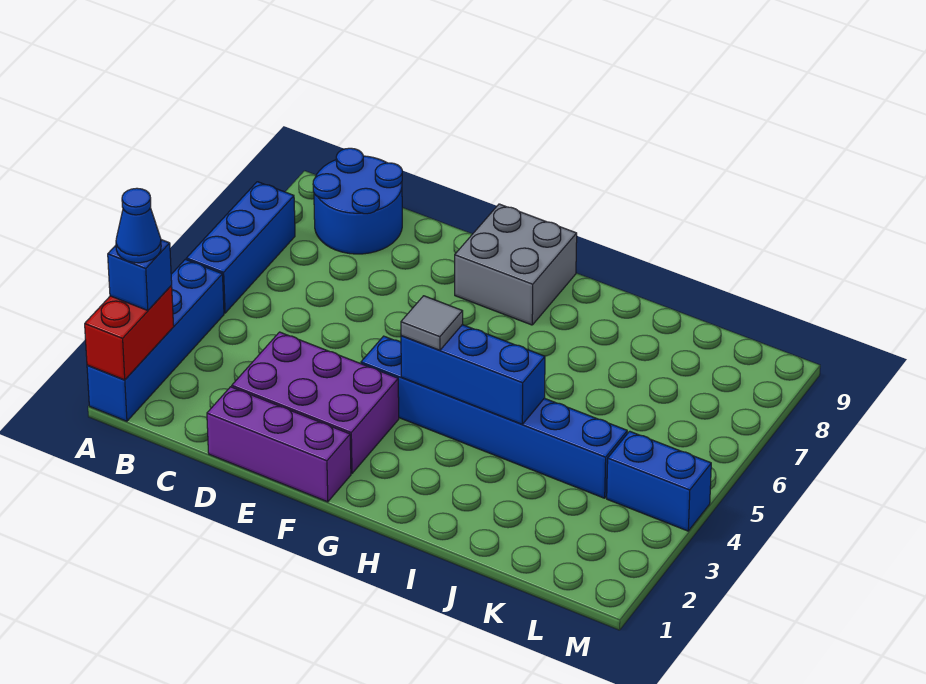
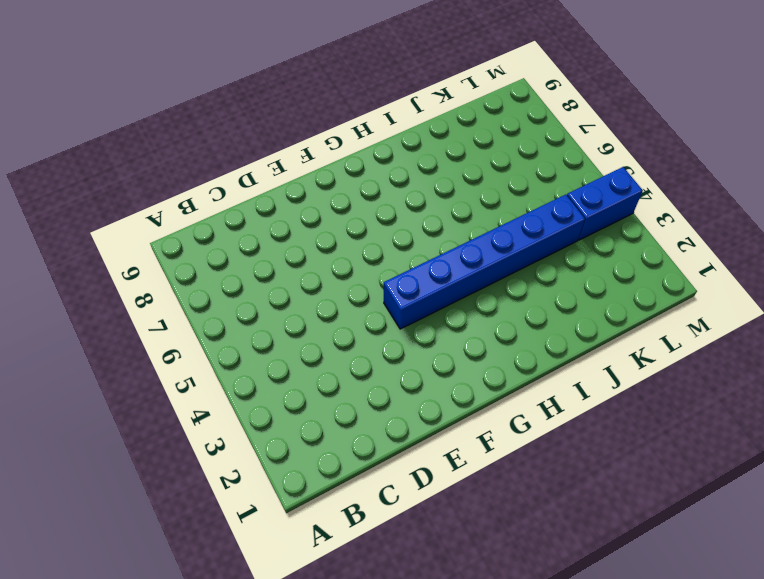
none -> blue brick A1:A4 level 1
none -> blue brick A5:A7 level 1
none -> blue round brick B8:C9 level 1

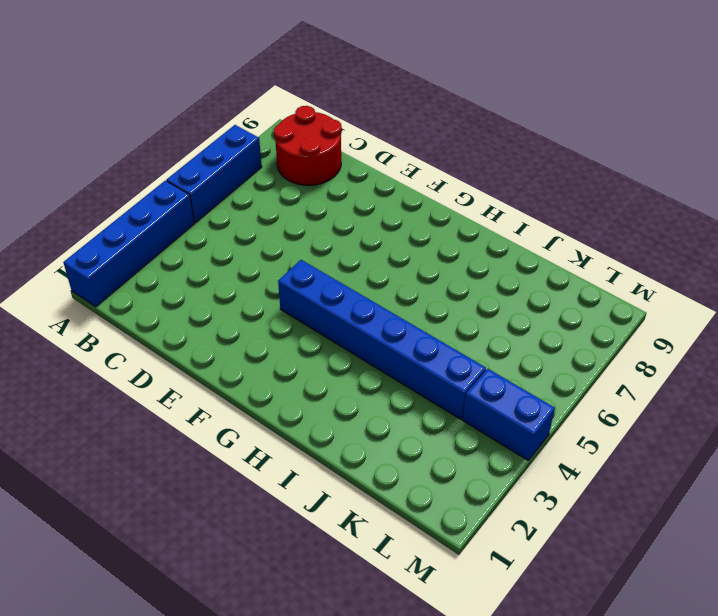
red round brick B8:C9 level 1 -> blue round brick B8:C9 level 1
none -> purple brick D1:F1 level 1
none -> purple brick D2:F3 level 1
none -> grey brick F8:G9 level 1

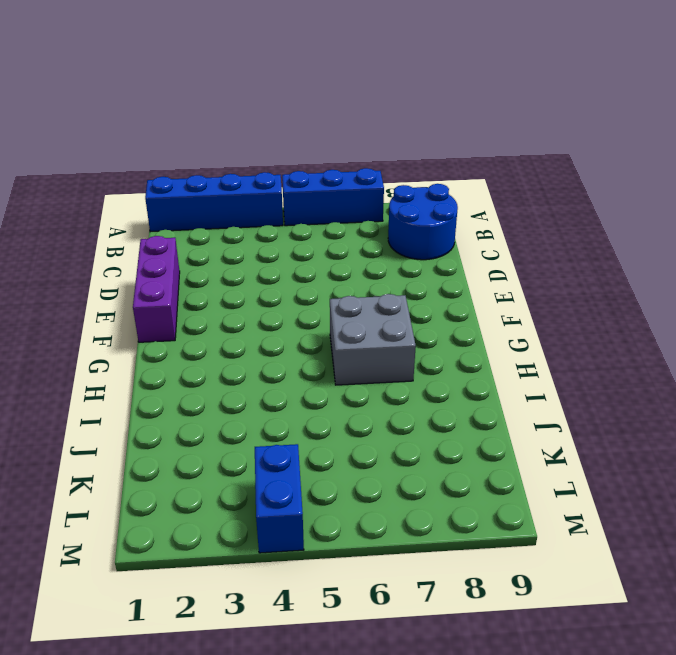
grey brick G6:H7 level 1 -> grey brick F8:G9 level 1
none -> purple brick D2:F3 level 1
none -> blue brick F4:K4 level 1
none -> red brick A1:A2 level 2

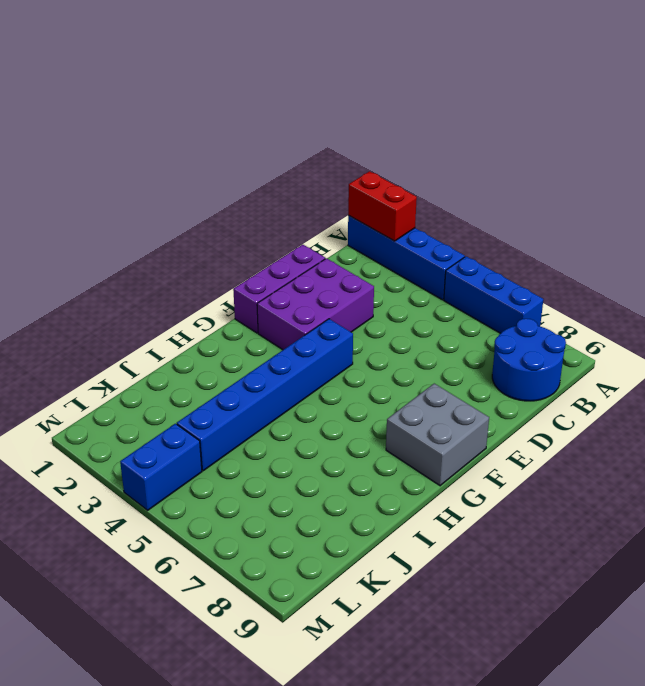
none -> blue brick G4:I4 level 2
none -> blue brick A2 level 3
none -> grey tile G4 level 3

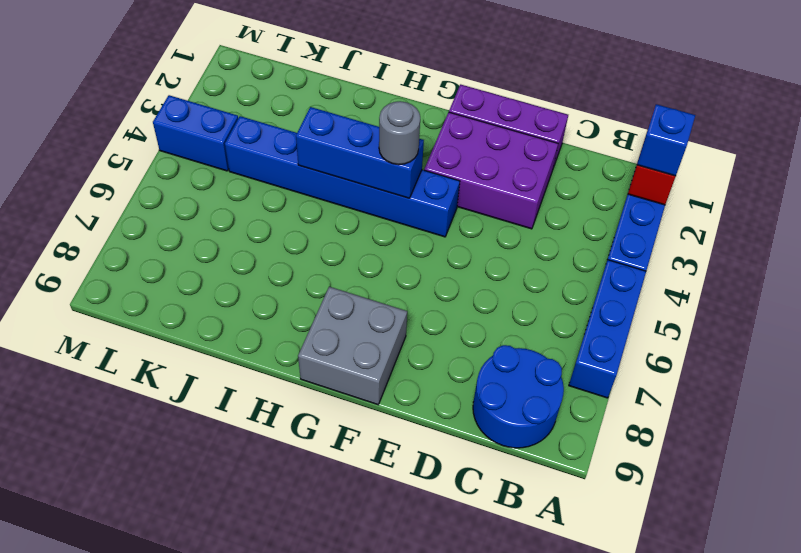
grey round brick G4 level 3 -> grey tile G4 level 3
none -> blue cone A2 level 4

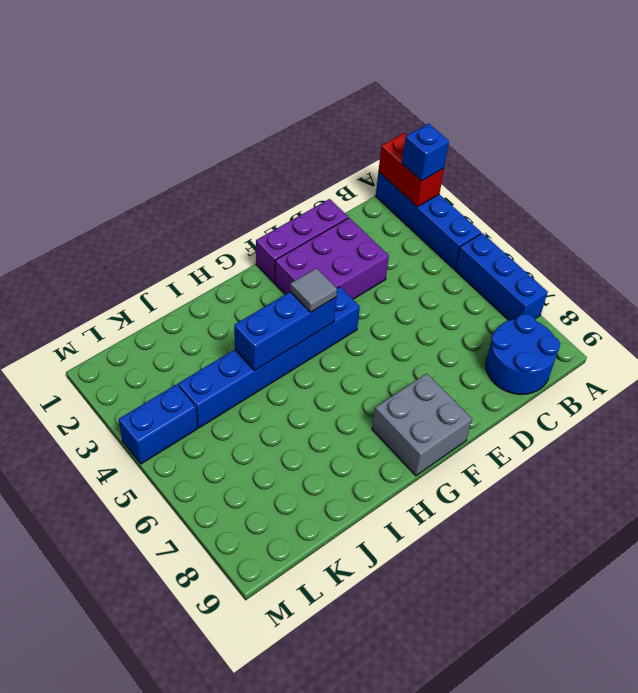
none -> blue cone A2 level 4

